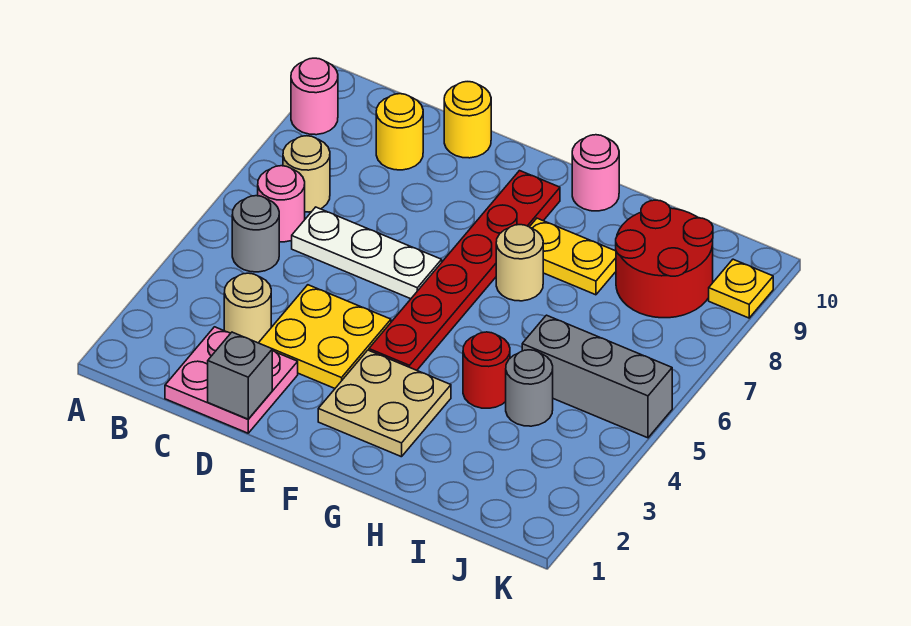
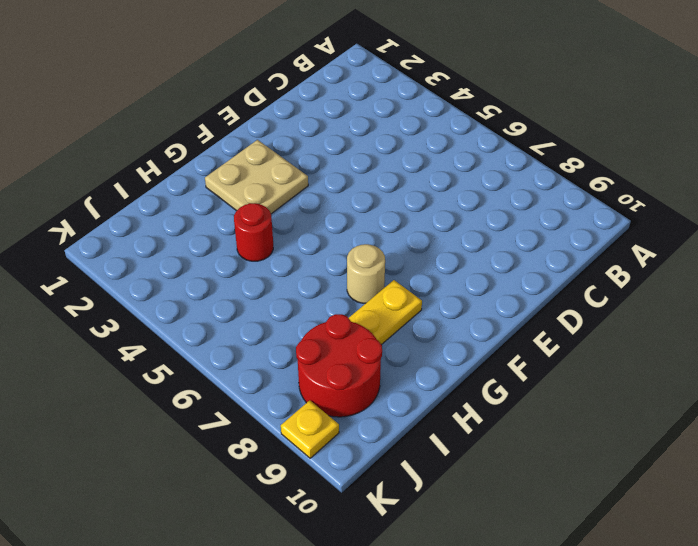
none -> pink round brick A9 level 1
none -> grey round brick B5 level 1
none -> pink round brick B6 level 1

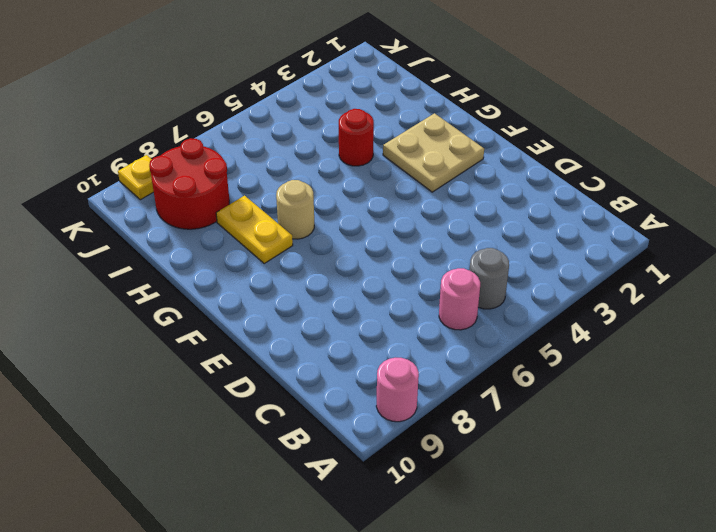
none -> tan round brick B7 level 1
none -> pink plate C1:D2 level 1
none -> tan round brick C3 level 1

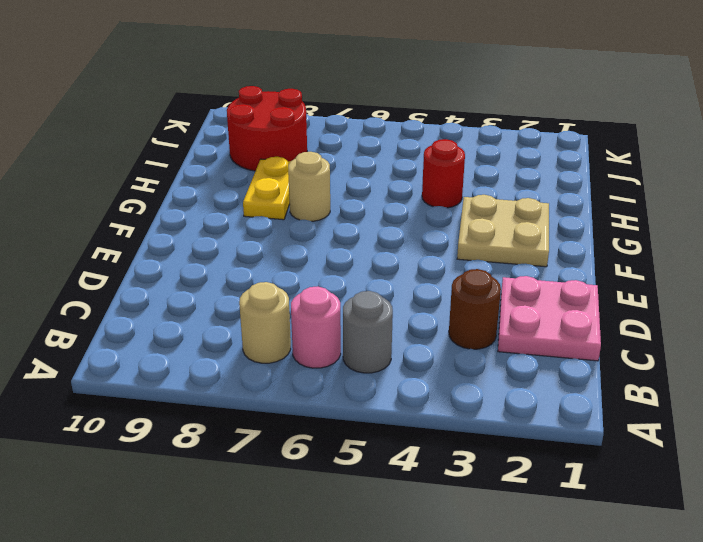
brown round brick C3 level 1 -> tan round brick C3 level 1
none -> pink round brick A9 level 1
none -> white plate C6:E6 level 1
none -> yellow round brick C9 level 1

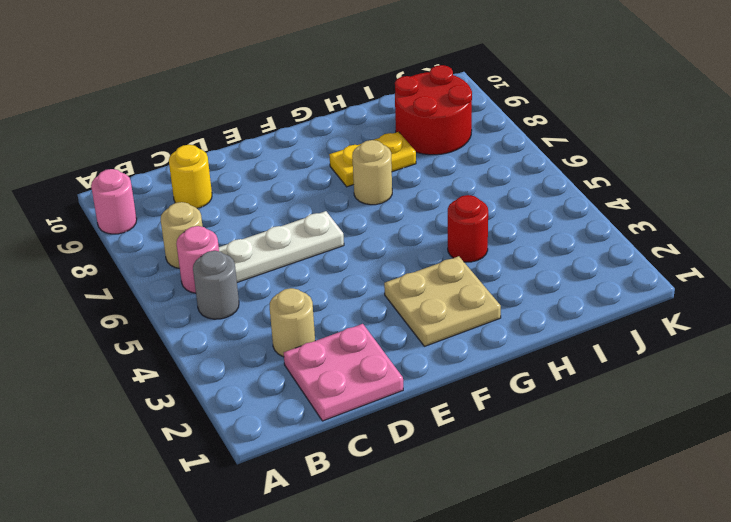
none -> yellow plate D3:E4 level 1
none -> yellow round brick D10 level 1
none -> red plate F4:F9 level 1

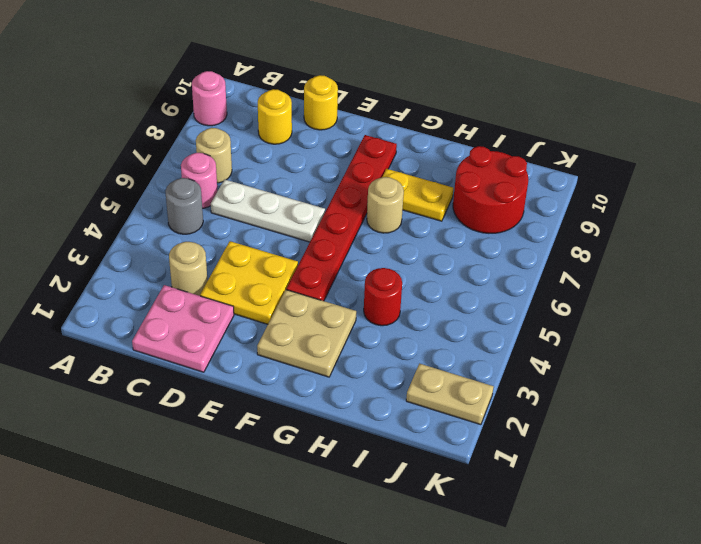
tan plate J2:K2 level 1 -> none
none -> pink round brick G10 level 1
none -> grey round brick I4 level 1
none -> grey brick I5:K5 level 1

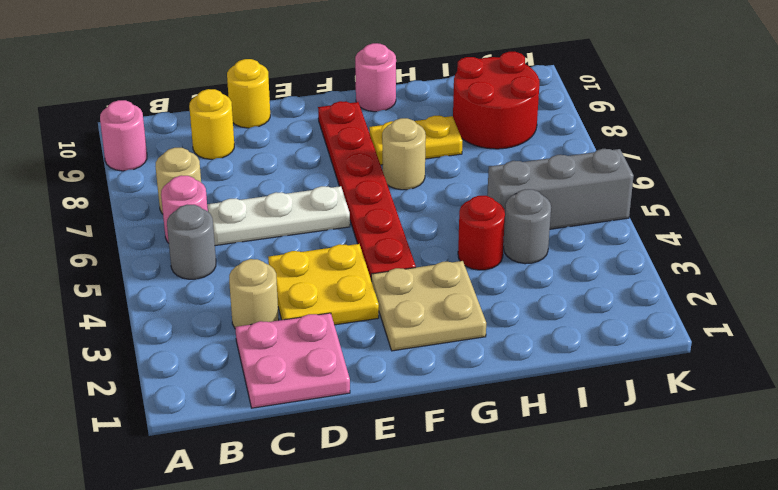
none -> yellow plate K9 level 1
none -> grey brick D1 level 2

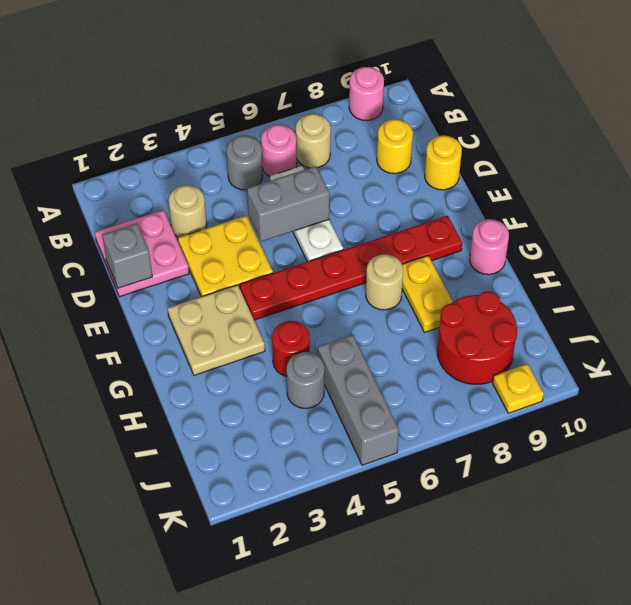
grey brick D5:D6 level 2 -> none

